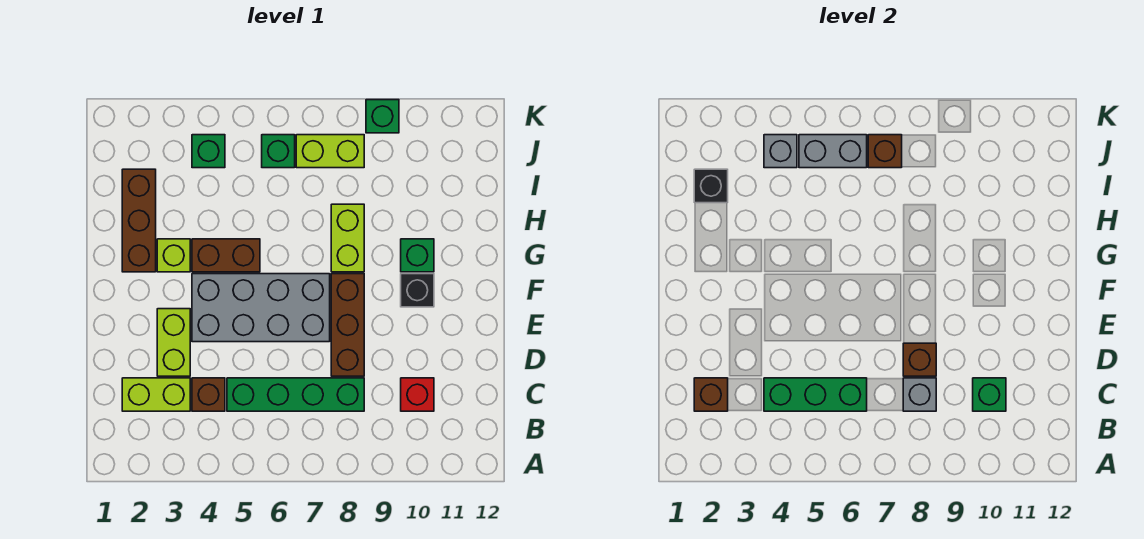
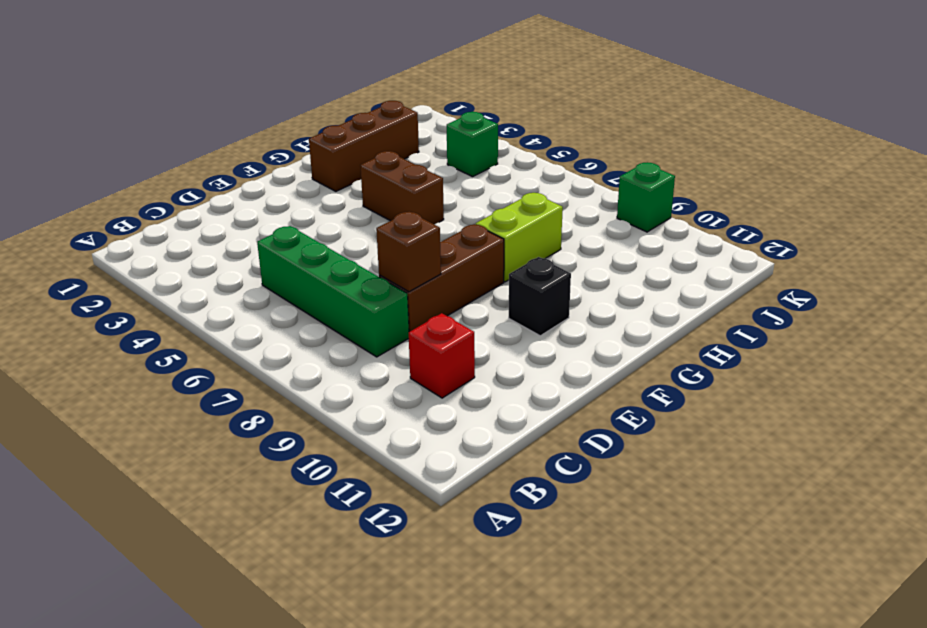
none -> lime brick C2:C3 level 1
none -> brown brick C4 level 1
none -> lime brick D3:E3 level 1

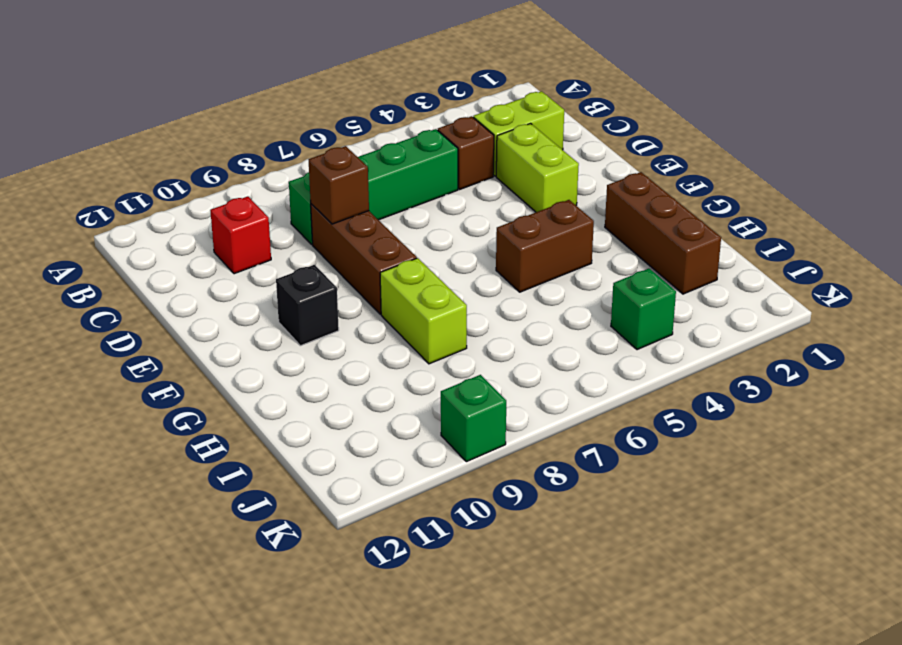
none -> grey brick E4:F7 level 1
none -> lime brick G3 level 1
none -> green brick G10 level 1

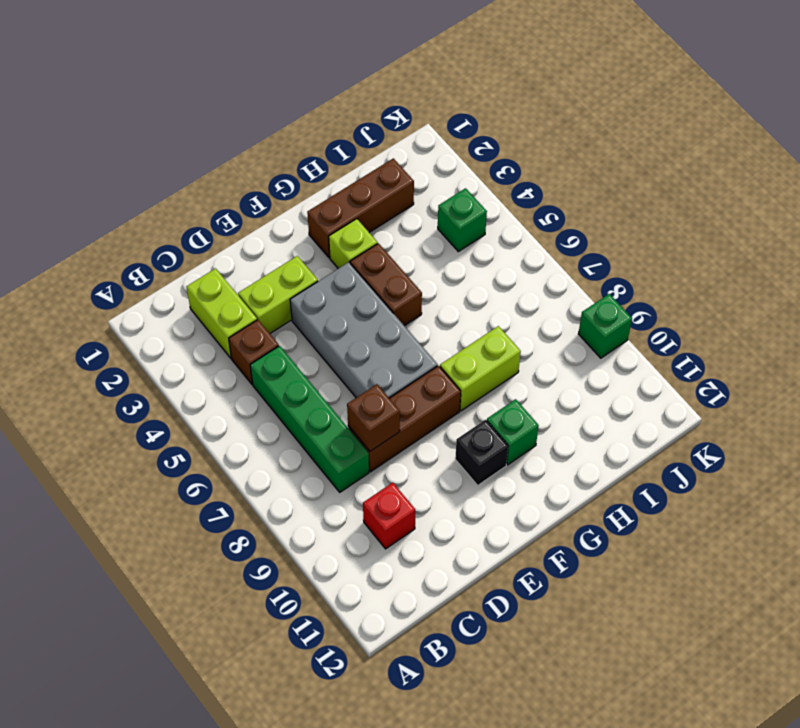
none -> green brick J6 level 1
none -> lime brick J7:J8 level 1
none -> brown brick C2 level 2

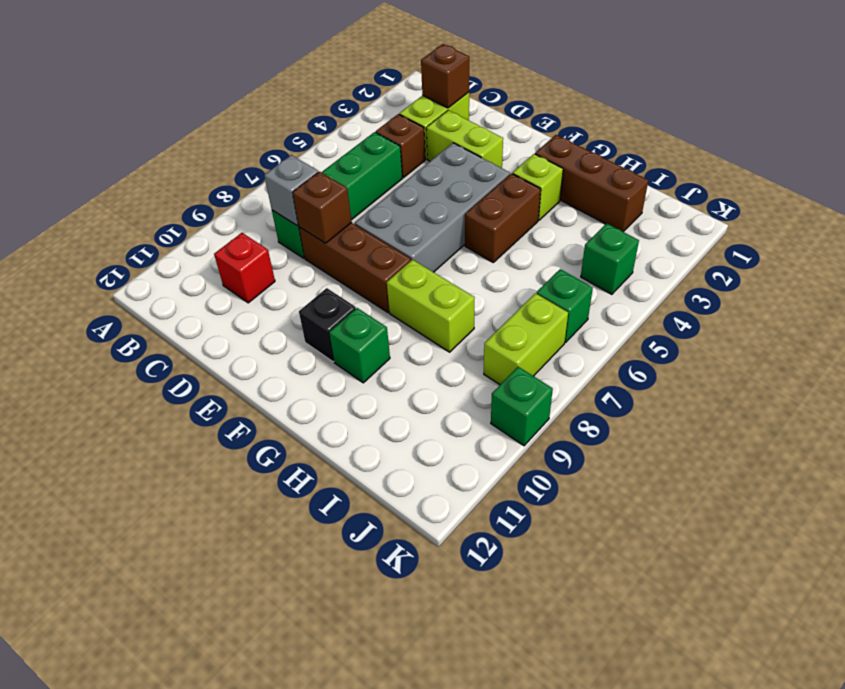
none -> green brick C4:C6 level 2
none -> green brick C10 level 2
none -> black brick I2 level 2

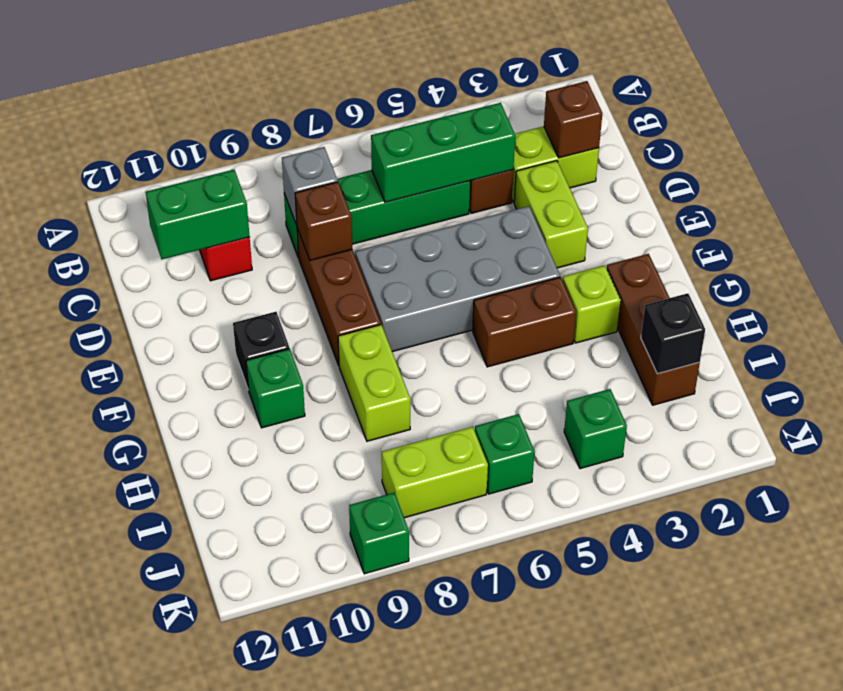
green brick C10:C11 level 2 -> green brick C10 level 2
none -> grey brick J4 level 2
none -> grey brick J5:J6 level 2
none -> brown brick J7 level 2

